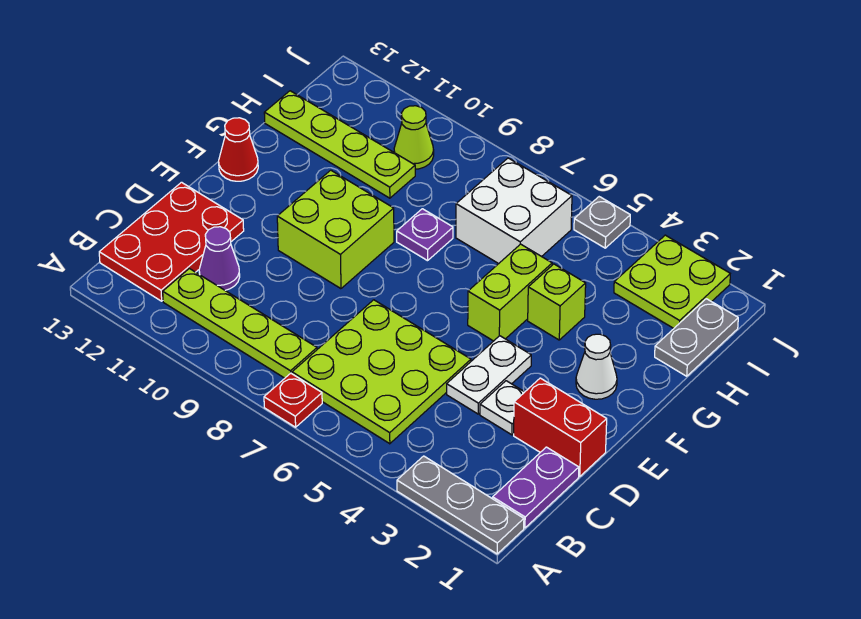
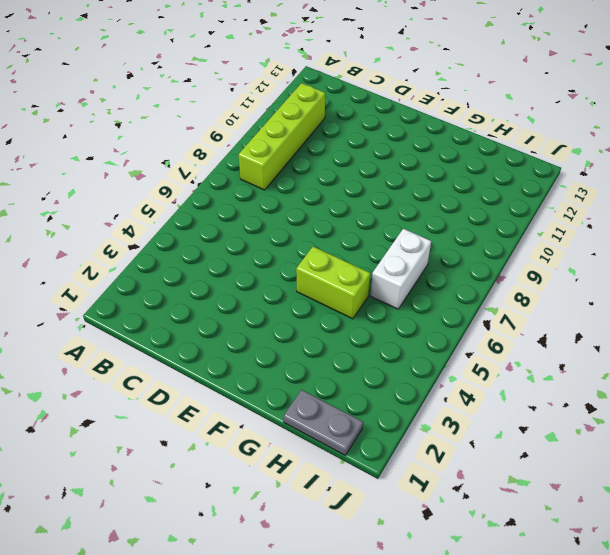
lime brick B8:B11 level 1 -> lime plate B8:B11 level 1
white brick H6:H7 level 1 -> white brick H6:I7 level 1
none -> grey plate A1:A3 level 1
none -> red plate A7 level 1
none -> purple plate B1:C1 level 1

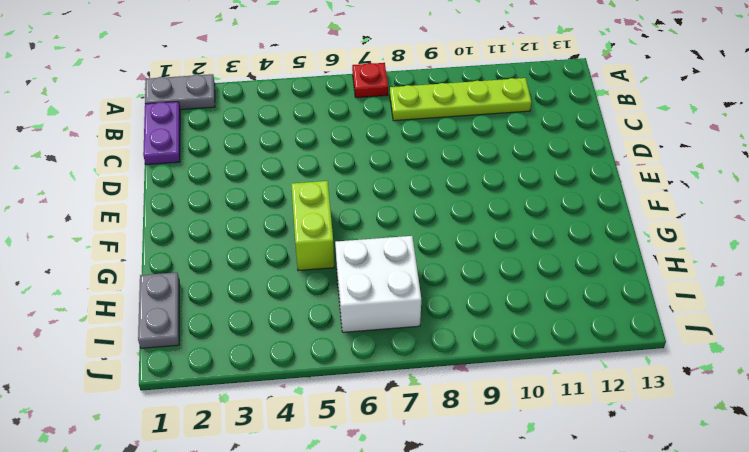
grey plate A1:A2 level 1 -> grey plate A1:A3 level 1
none -> lime plate B5:D7 level 1
none -> red plate B12:D13 level 1
none -> purple cone C11 level 1

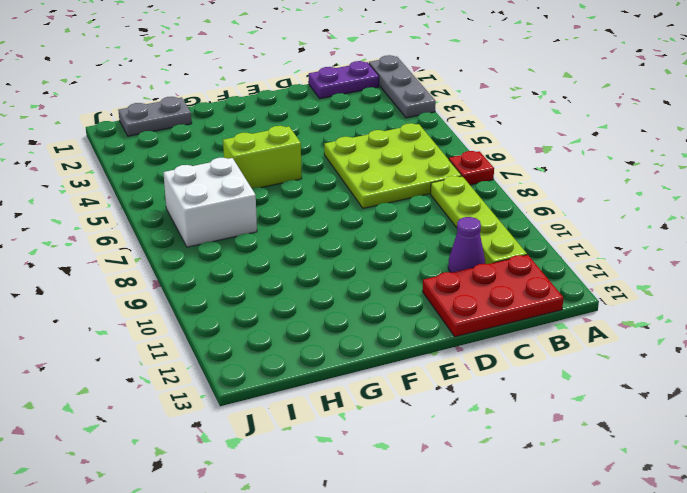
none -> red brick D1:D2 level 1
none -> white plate D3 level 1
none -> white plate D4:E4 level 1

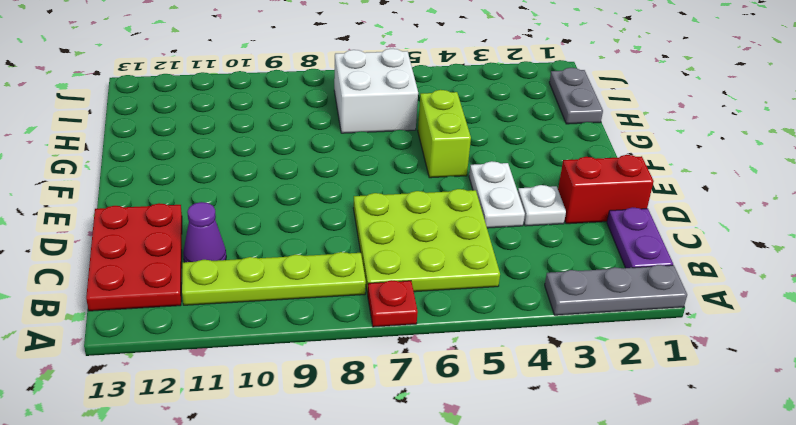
none -> lime brick E9:F10 level 1
none -> white cone F2 level 1
none -> red cone F13 level 1

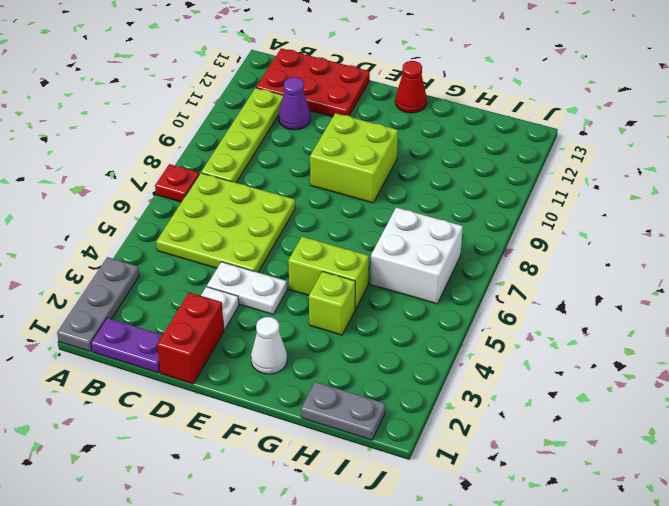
none -> purple plate G8 level 1
none -> lime plate H10:H13 level 1
none -> lime plate I2:J3 level 1

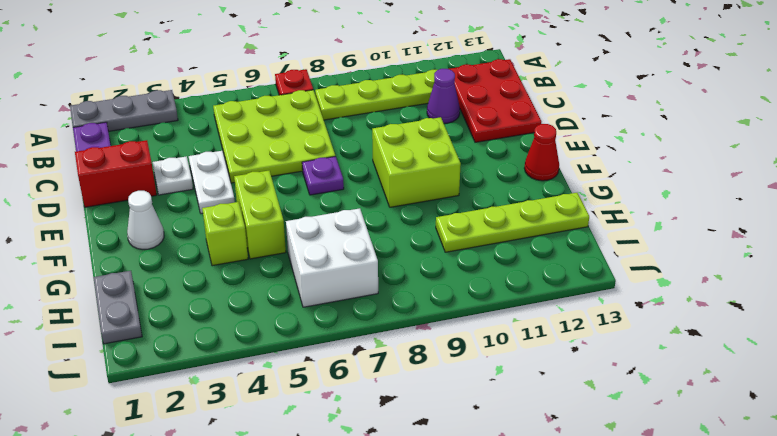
purple plate E7 level 1 -> purple plate G8 level 1
none -> lime plate I2:J3 level 1
none -> lime cone I10 level 1
none -> grey plate J5 level 1

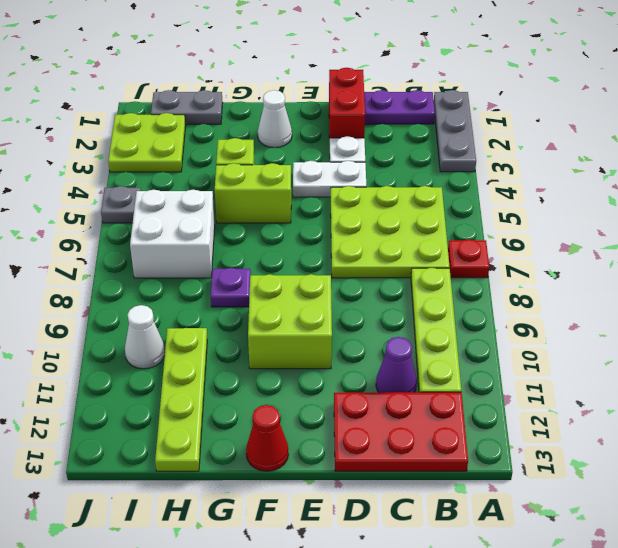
white cone I10 level 1 -> lime cone I10 level 1

